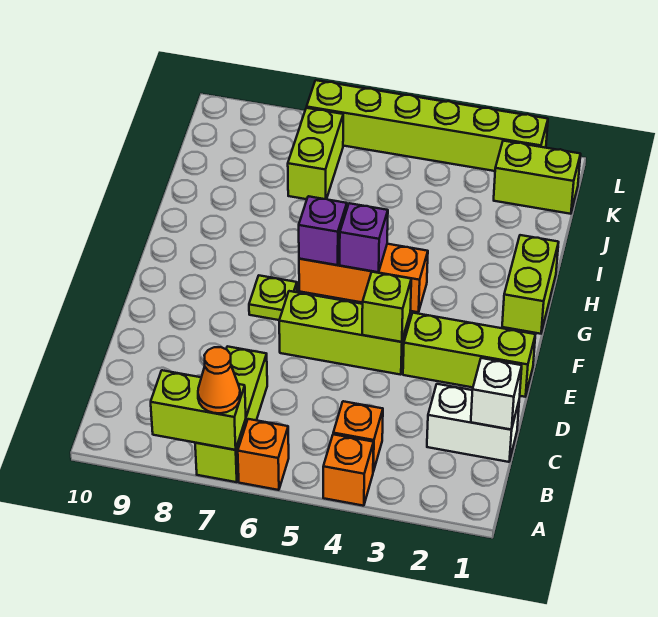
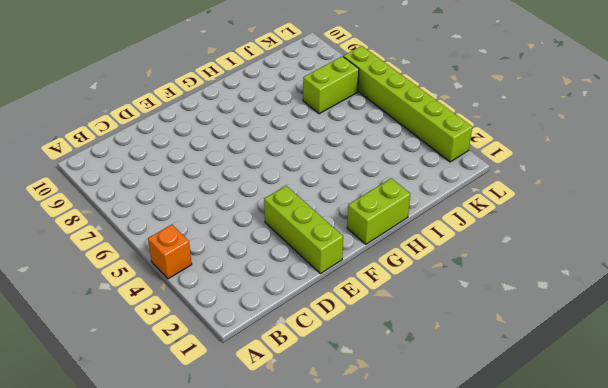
none -> orange brick A6 level 1
none -> lime brick A7:C7 level 1
none -> orange brick B4 level 1

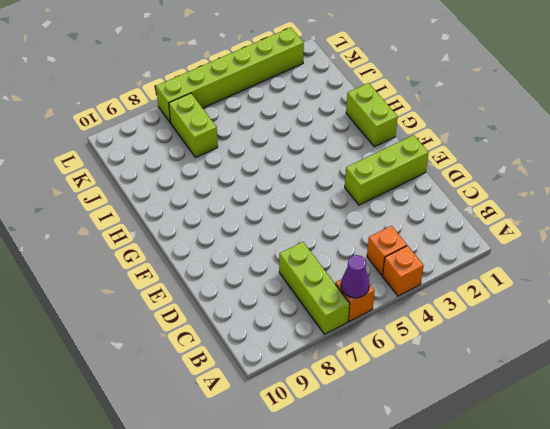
purple cone A6 level 2 -> none
none -> white brick C1:C2 level 1
none -> lime brick E4:E6 level 1
none -> lime plate F7 level 1

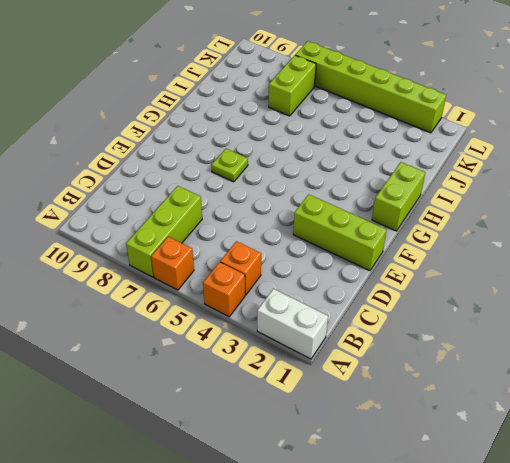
white brick A1:A2 level 1 -> white brick C1:C2 level 1
none -> lime brick E4:E6 level 1
none -> orange brick G4:G6 level 1
none -> lime brick K1:K2 level 1

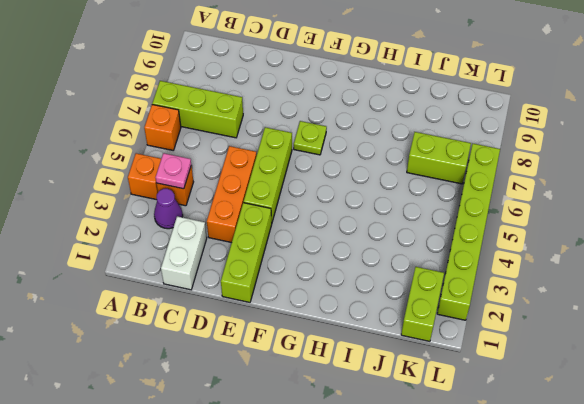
purple cone B3 level 1 -> none
pink plate B4 level 2 -> none
orange brick D3:D5 level 1 -> orange brick G4:G6 level 1
none -> lime brick G1:H1 level 1
none -> lime brick A7:A8 level 2
none -> white brick C1 level 2

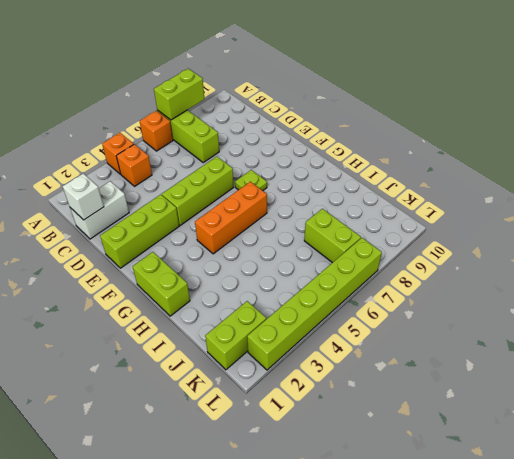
none -> lime brick E4 level 2
none -> purple brick G5 level 2
none -> purple brick G6 level 2

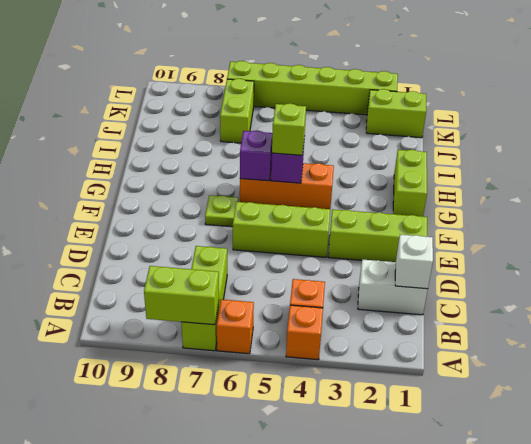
lime brick G5 level 3 -> lime brick E4 level 2
none -> orange cone A7 level 3

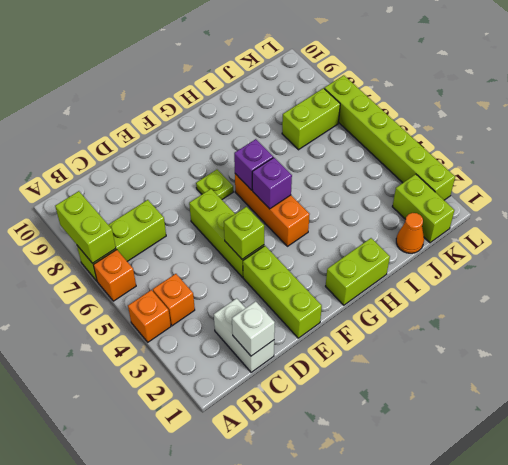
orange cone J1 level 1 -> orange cone A7 level 3

